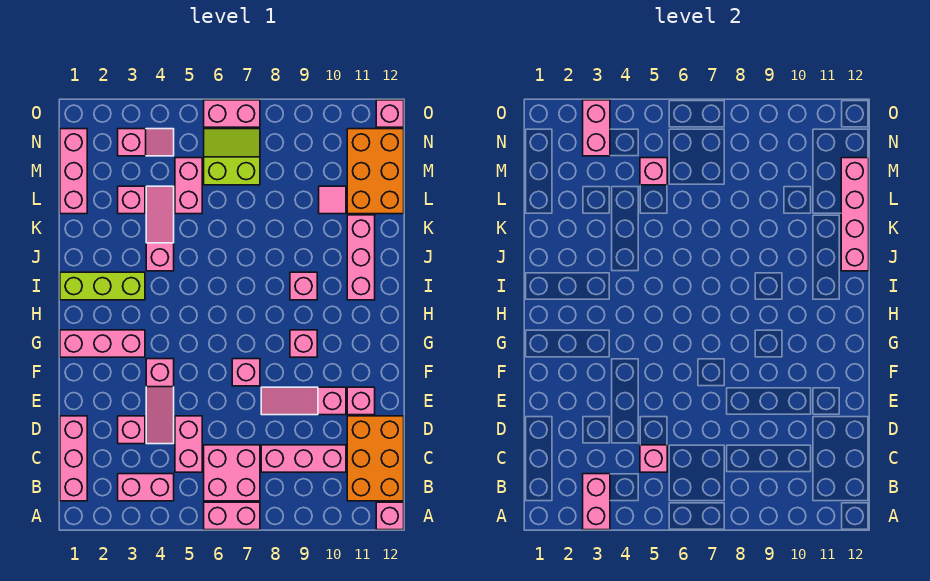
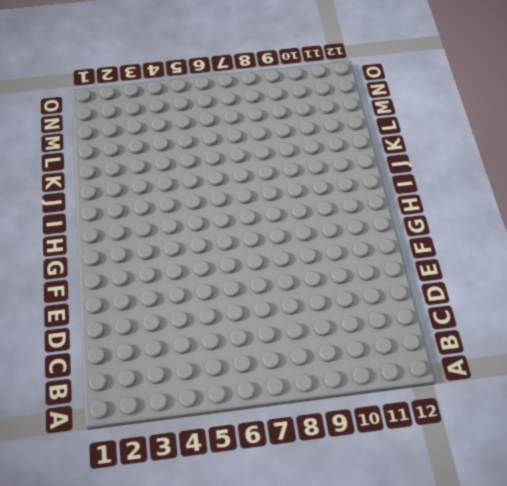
none -> pink brick A6:A7 level 1
none -> pink brick A12 level 1
none -> pink brick B1:D1 level 1
none -> pink brick B3:B4 level 1

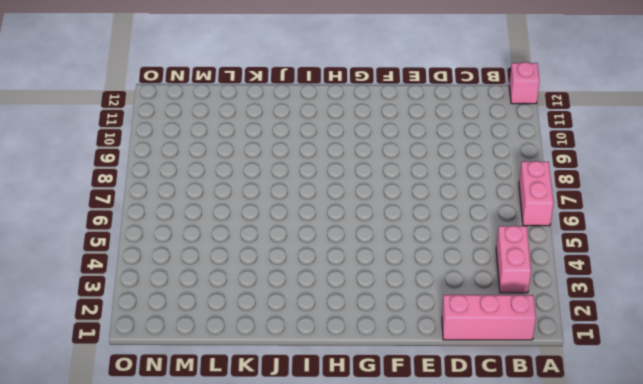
none -> pink brick B6:C7 level 1
none -> orange brick B11:D12 level 1
none -> pink brick C5:D5 level 1
none -> pink brick C8:C10 level 1

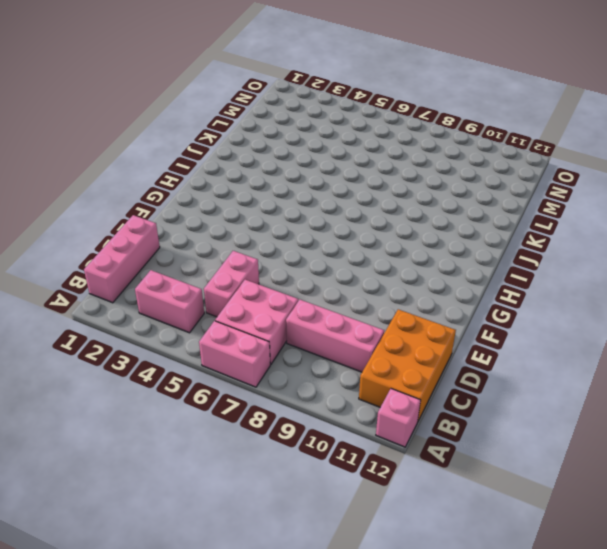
none -> pink brick D3 level 1
none -> pink slope D4:F4 level 1 top F
none -> pink slope E8:E10 level 1 top 10
none -> pink brick E11 level 1

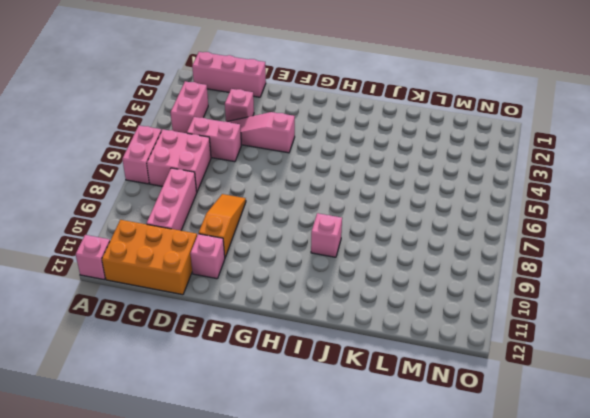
orange slope E8:E10 level 1 top 10 -> pink slope E8:E10 level 1 top 10
none -> pink brick F7 level 1
none -> pink brick G1:G3 level 1
none -> pink brick G9 level 1
none -> lime brick I1:I3 level 1

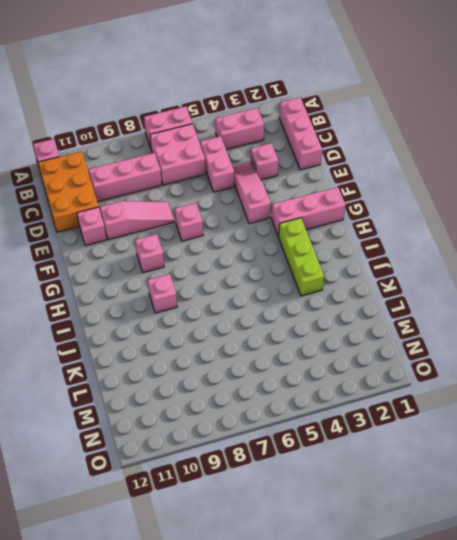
lime brick H3:J3 level 1 -> lime brick I1:I3 level 1
none -> pink brick I11:K11 level 1
none -> pink slope J4:L4 level 1 top J
none -> pink brick L1:N1 level 1
none -> pink brick L3 level 1

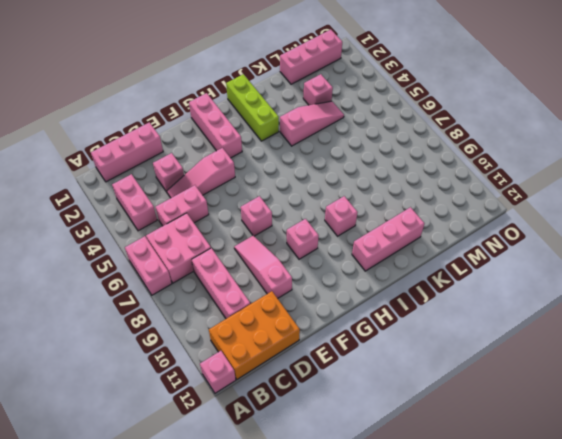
none -> pink brick E11 level 1
none -> pink brick L5:M5 level 1
none -> pink tile L10 level 1
none -> orange brick L11:N12 level 1

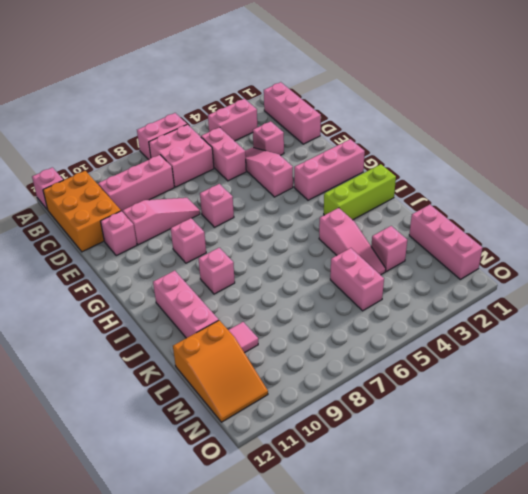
orange slope L11:N12 level 1 top L -> orange brick L11:N12 level 1
none -> lime slope M6:N7 level 1 top M
none -> pink slope N3:N4 level 1 top 3
none -> pink brick O6:O7 level 1
none -> pink brick O12 level 1

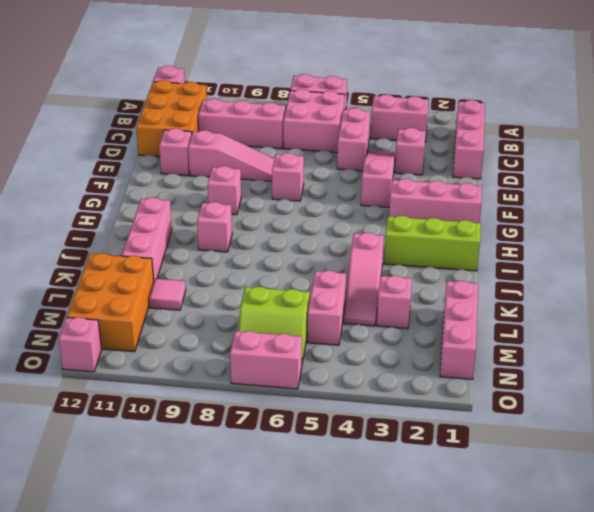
none -> pink slope N3:N4 level 1 top 3
none -> pink brick A3:B3 level 2
none -> pink brick C5 level 2
none -> pink brick J12:M12 level 2

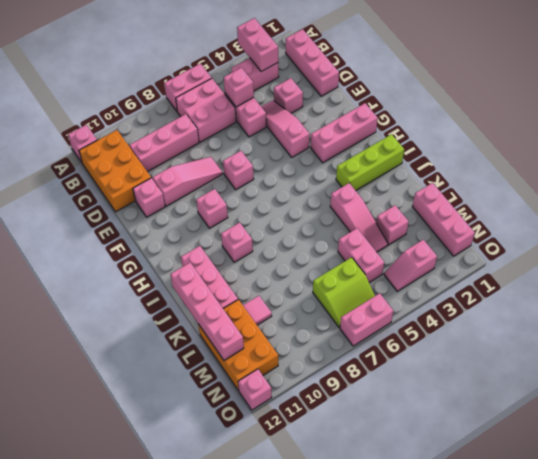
none -> pink brick M5 level 2
none -> pink brick N3:O3 level 2

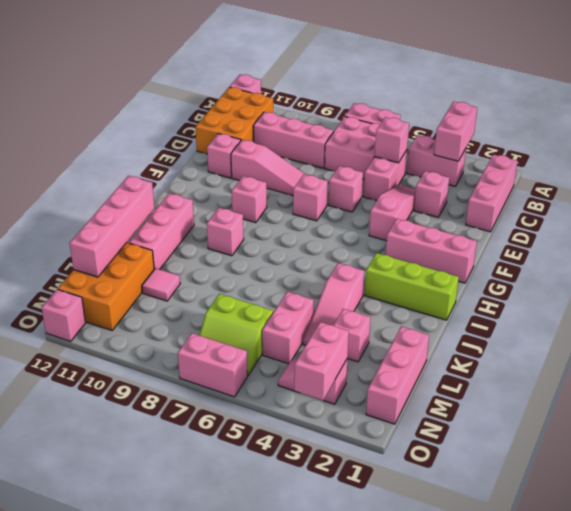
pink brick E6 level 1 -> pink brick M5 level 2

